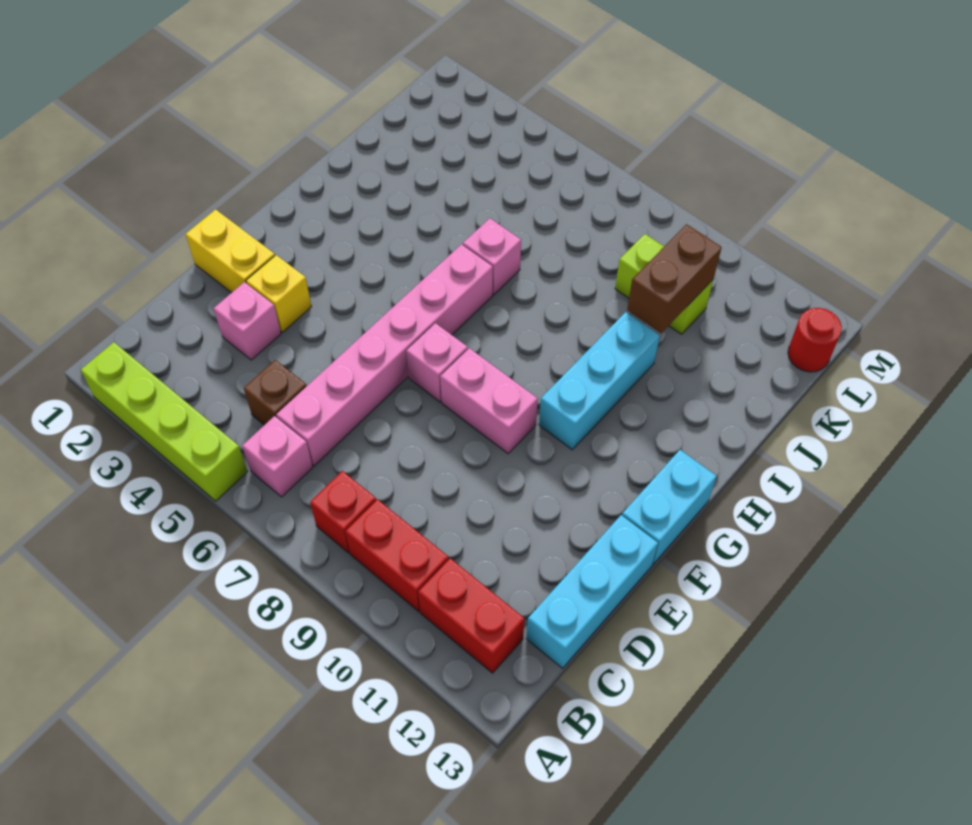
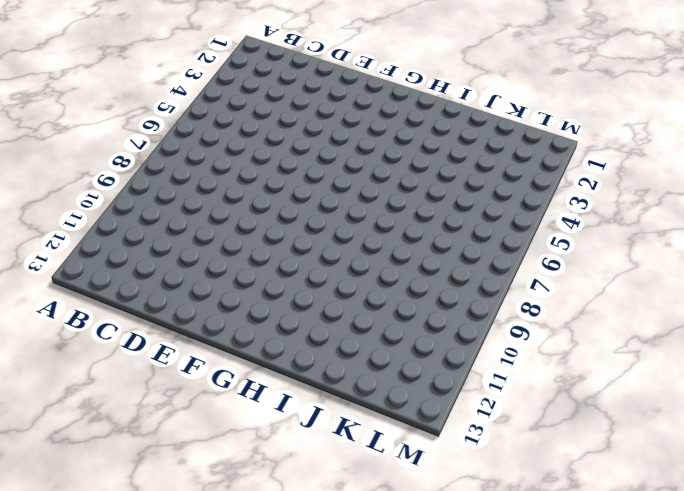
none -> lime brick A2:A5 level 1
none -> pink brick B6 level 1
none -> red brick B8 level 1

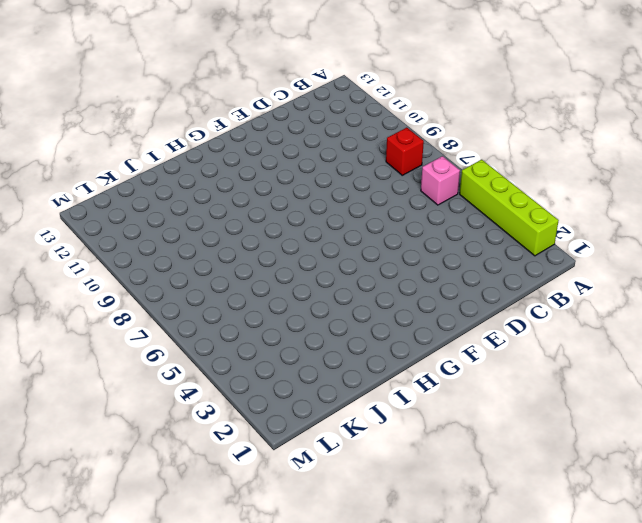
none -> red brick B9:B10 level 1
none -> red brick B11:B12 level 1
none -> brown brick C5 level 1

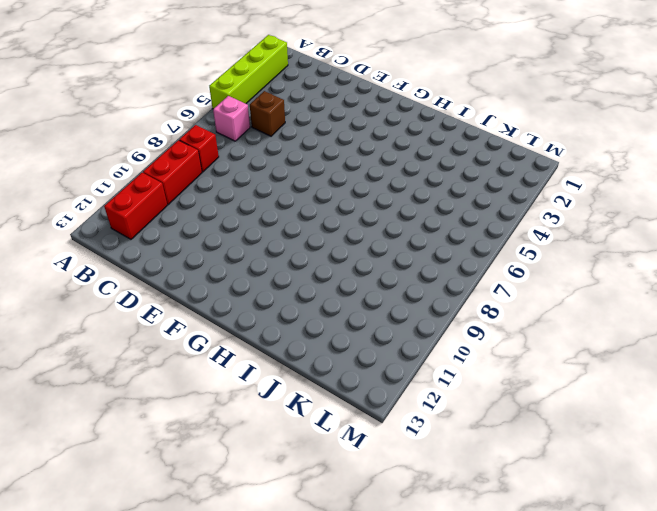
none -> pink brick C6:H6 level 1
none -> cyan brick C13:E13 level 1
none -> pink brick D3 level 1

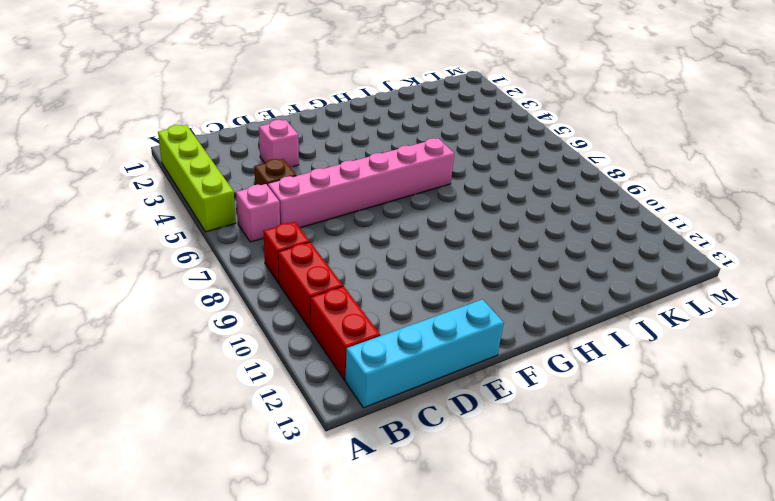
cyan brick B13:E13 level 1 -> cyan brick C13:E13 level 1
none -> yellow brick E1:E2 level 1
none -> yellow brick E3 level 1
none -> pink brick F7 level 1

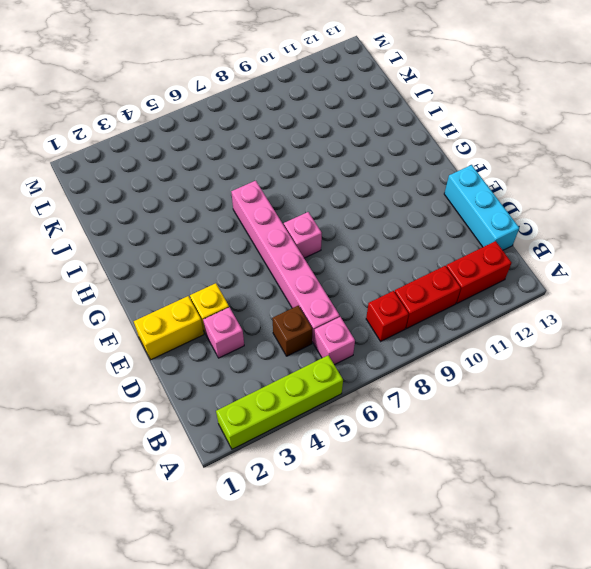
none -> pink brick F8:F9 level 1
none -> cyan brick F13:G13 level 1
none -> cyan brick G10:I10 level 1

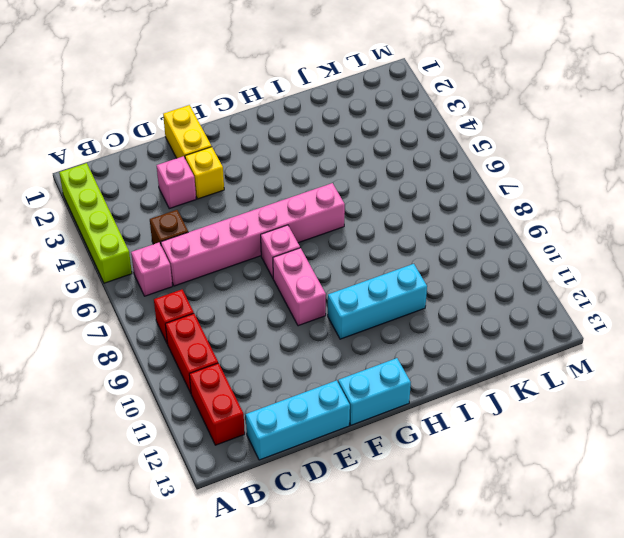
none -> pink brick I6 level 1
none -> lime brick K9:K10 level 1
none -> red round brick L13 level 1

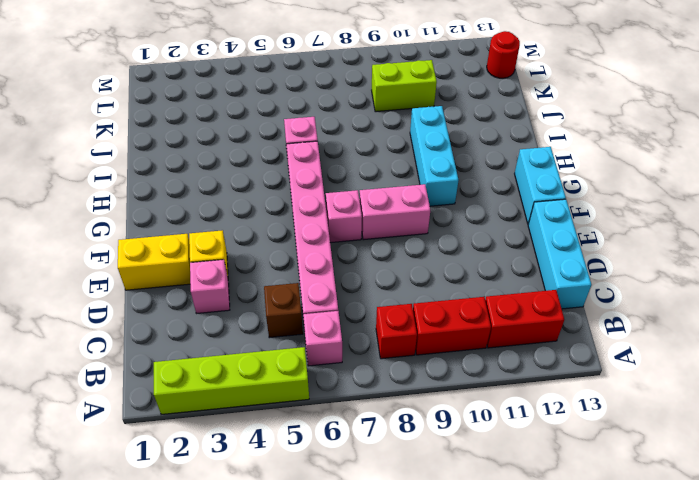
none -> brown brick J10:K10 level 2

